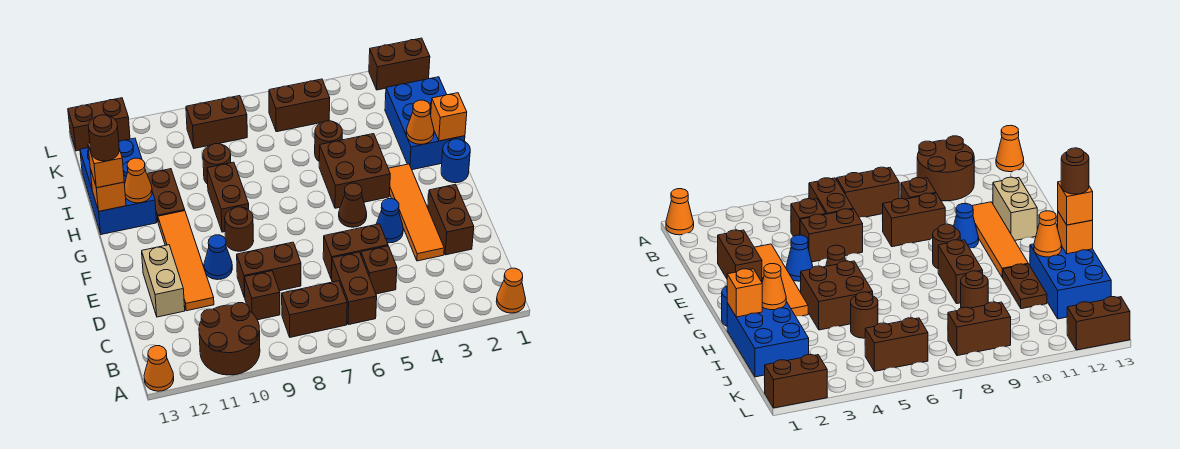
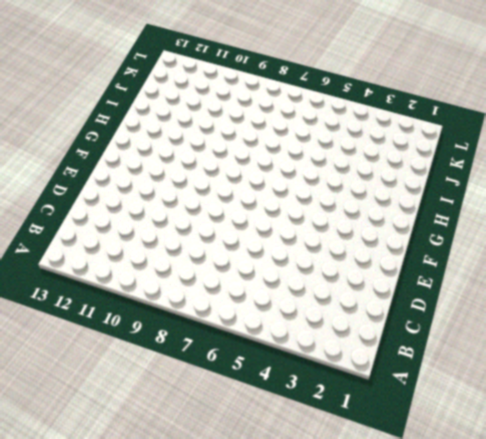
none -> orange cone A1 level 1
none -> brown round brick A10:B11 level 1
none -> orange cone A13 level 1
none -> brown brick B6:C6 level 1

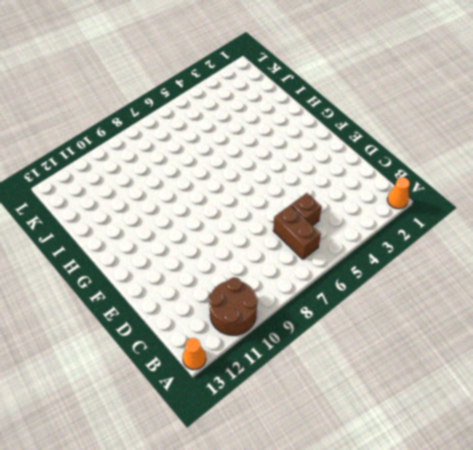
none -> brown brick B7:B8 level 1
none -> brown brick C9 level 1
none -> brown brick D2:E2 level 1
none -> orange tile D3:G3 level 1

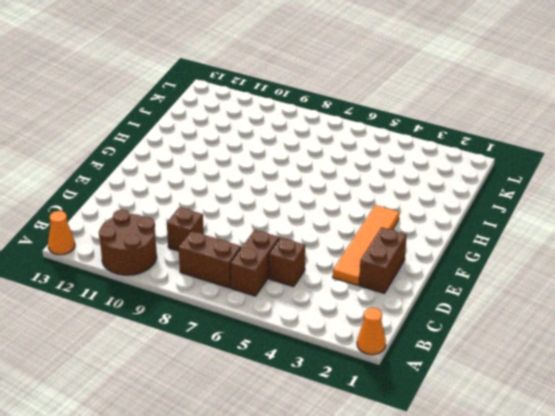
none -> brown brick D5:D6 level 1
none -> brown brick D8:D9 level 1
none -> orange tile D11:G11 level 1
none -> tan brick D12:E12 level 1

